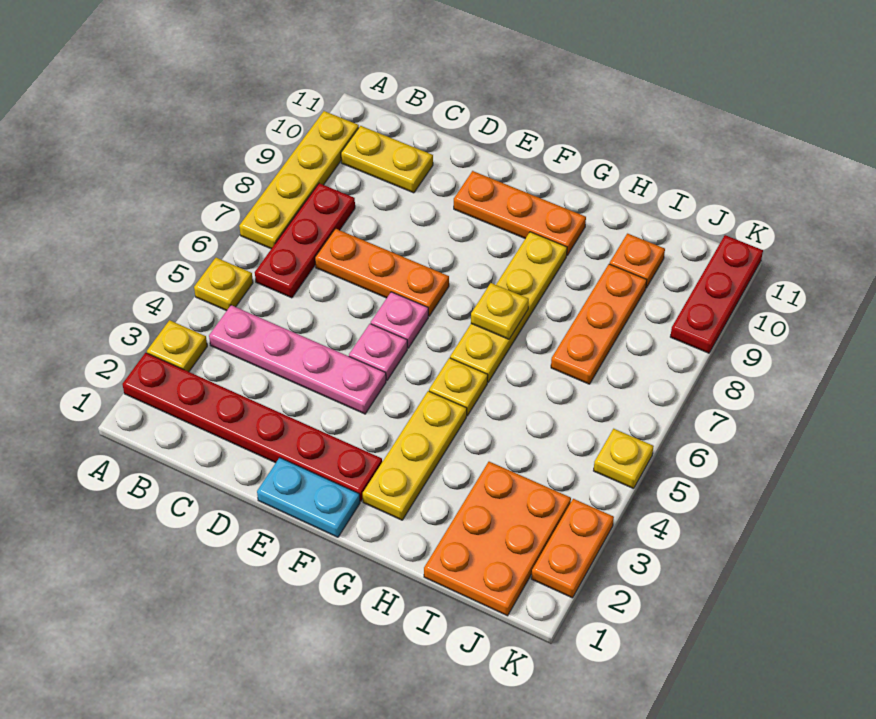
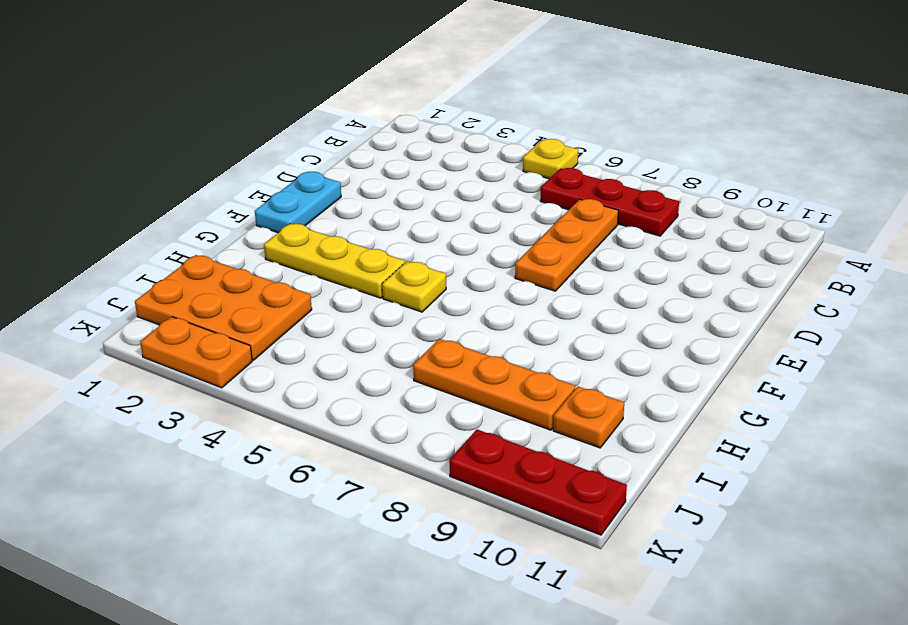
none -> red plate A2:F2 level 1
none -> yellow plate A3 level 1
none -> yellow plate A7:A10 level 1

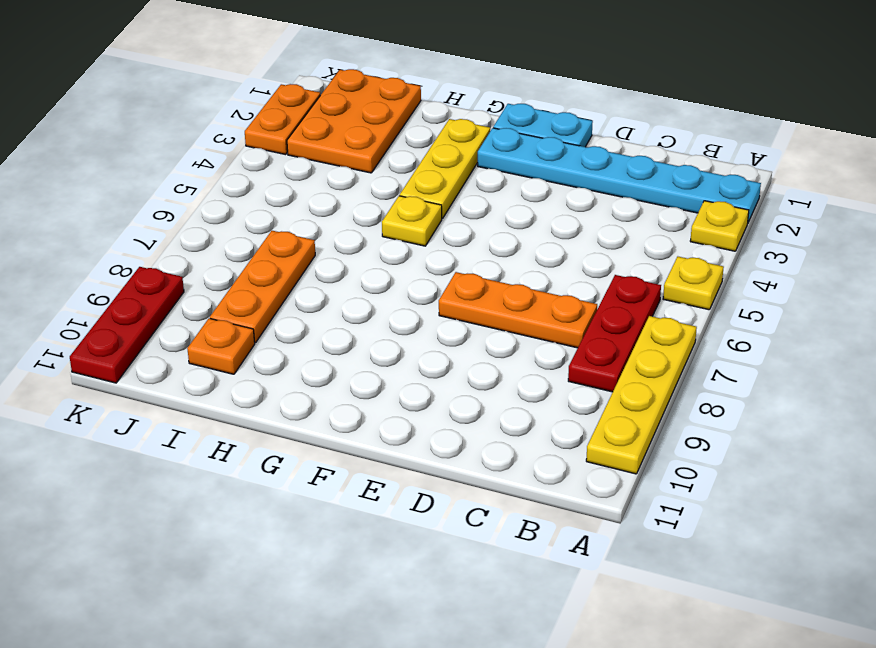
cyan plate A2:F2 level 1 -> red plate A2:F2 level 1
none -> pink plate B4:E4 level 1
none -> yellow plate B10:C10 level 1
none -> pink plate E5 level 1

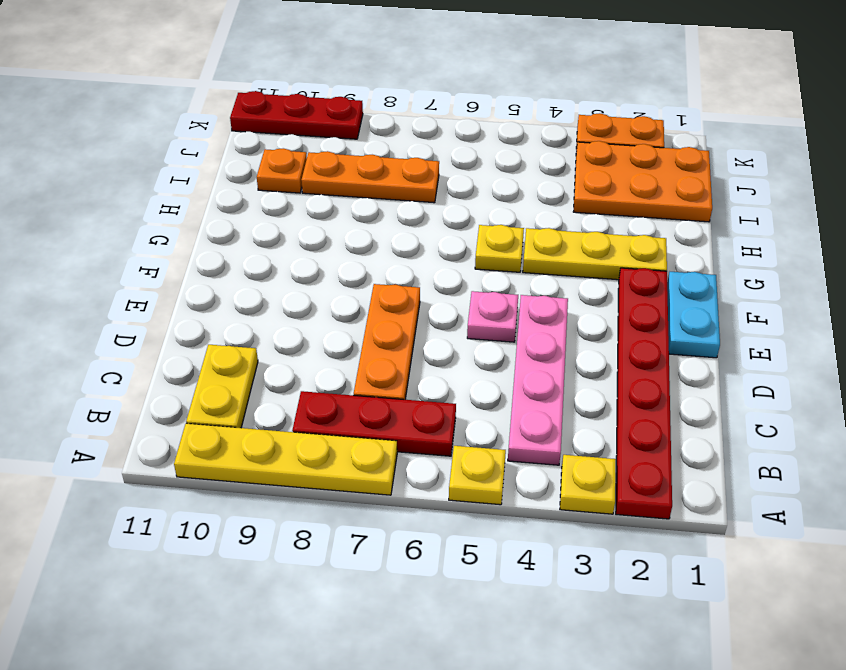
none -> pink plate E6 level 1
none -> orange plate E10:G10 level 1
none -> yellow plate G6:G9 level 1

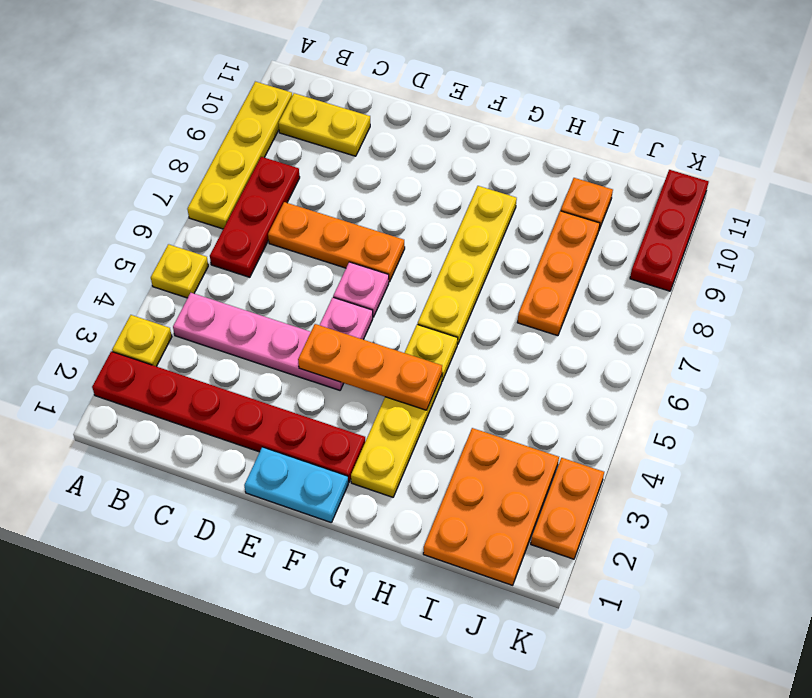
orange plate E4:G4 level 2 -> orange plate E10:G10 level 1
none -> yellow plate K5 level 1
none -> yellow plate G7 level 2

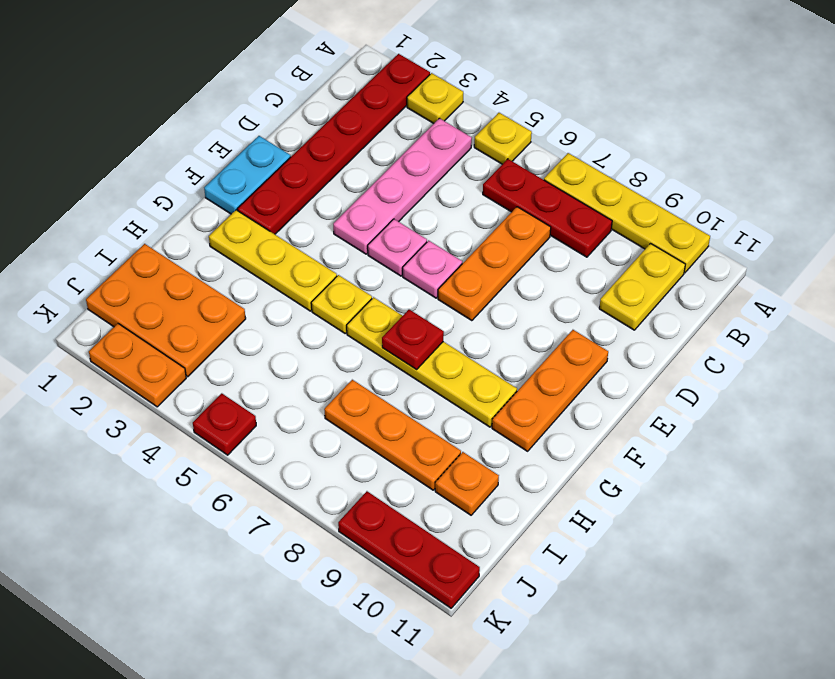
red plate G7 level 2 -> yellow plate G7 level 2
red plate K5 level 1 -> yellow plate K5 level 1

